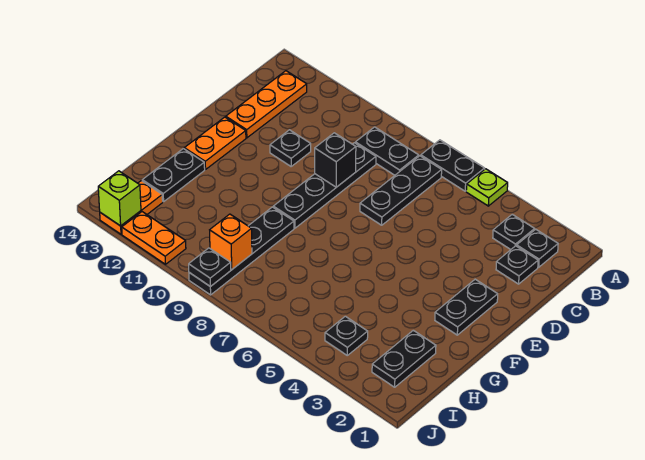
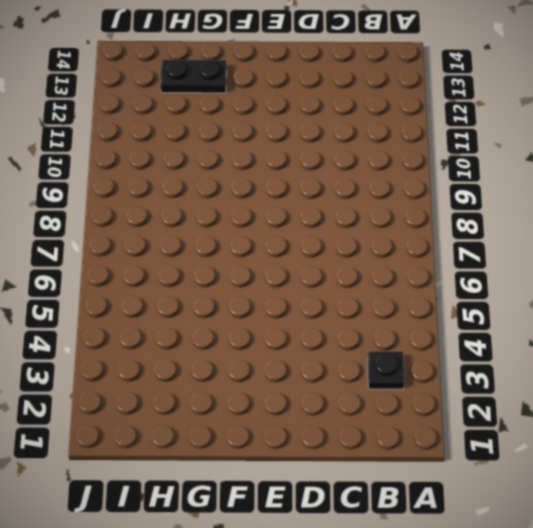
none -> lime plate A5 level 1
none -> black plate A6:A7 level 1
none -> black plate B2 level 1

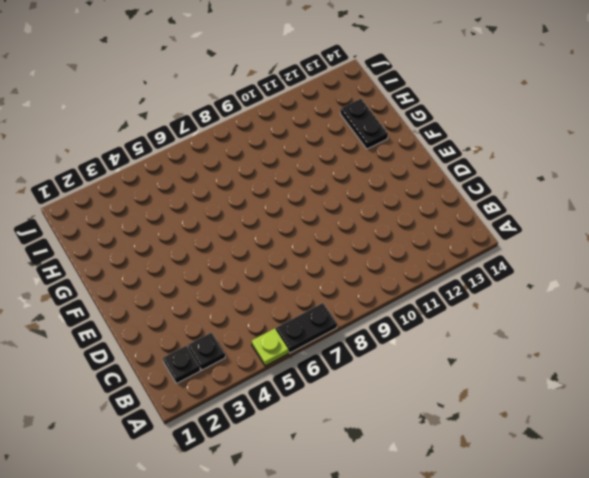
none -> black plate B7:D7 level 1
none -> black plate B8:B9 level 1
none -> orange plate B13:D13 level 1

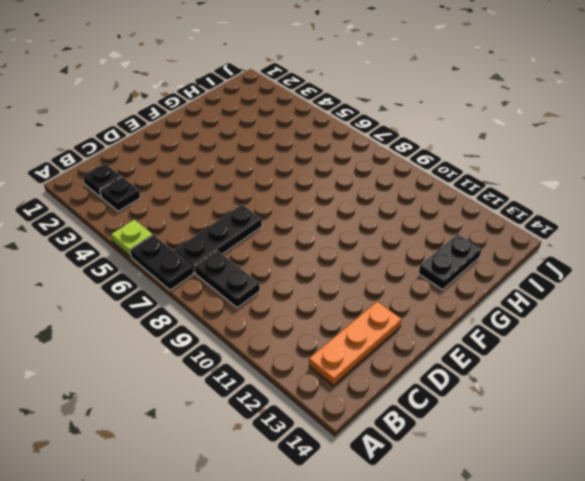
none -> black plate C2 level 1
none -> black plate C9:F9 level 1
none -> black plate D11 level 1

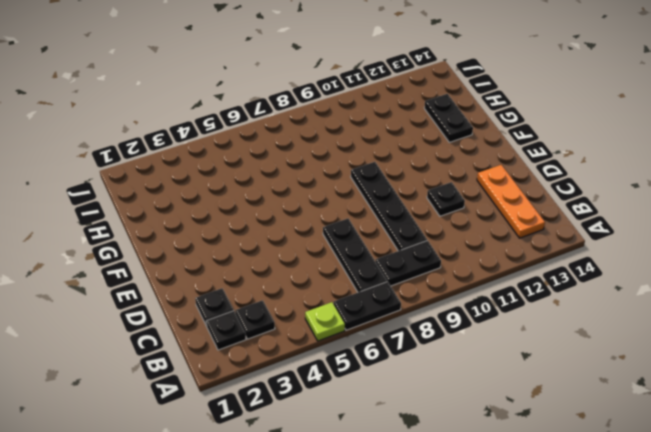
none -> black plate E2:F2 level 1
none -> orange plate E13:F13 level 1
none -> black plate G9:J9 level 1

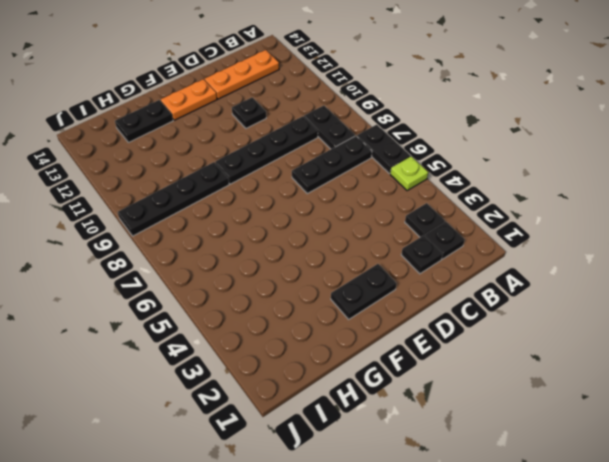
none -> black plate H2:I2 level 1
none -> black plate I4 level 1
none -> orange plate I13:J13 level 1

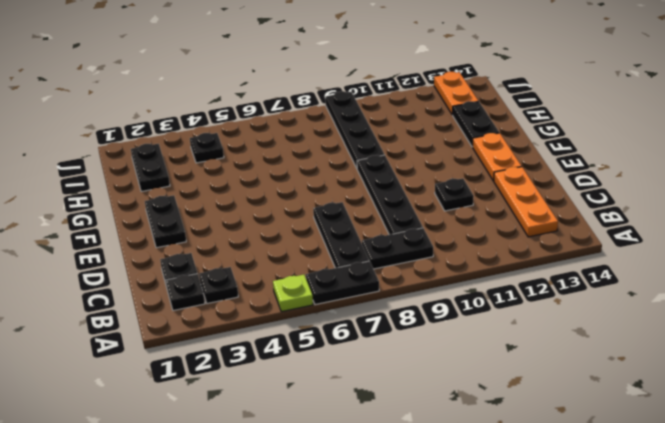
none -> orange plate J11:J12 level 1
none -> black brick D9 level 2
none -> orange brick I9 level 2

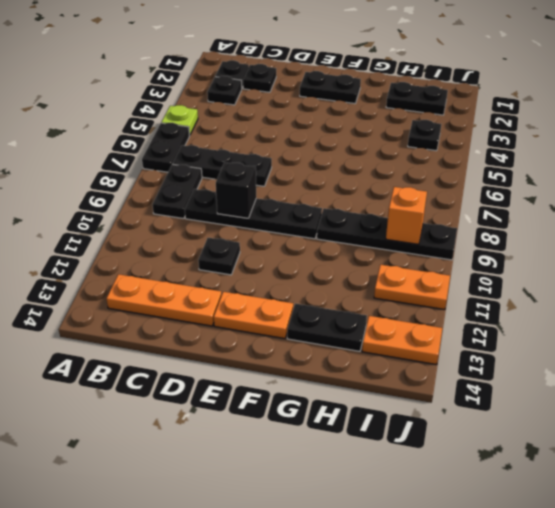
orange plate I11:J11 level 1 -> orange plate J11:J12 level 1
none -> black plate J9 level 2
none -> lime brick J13 level 2

